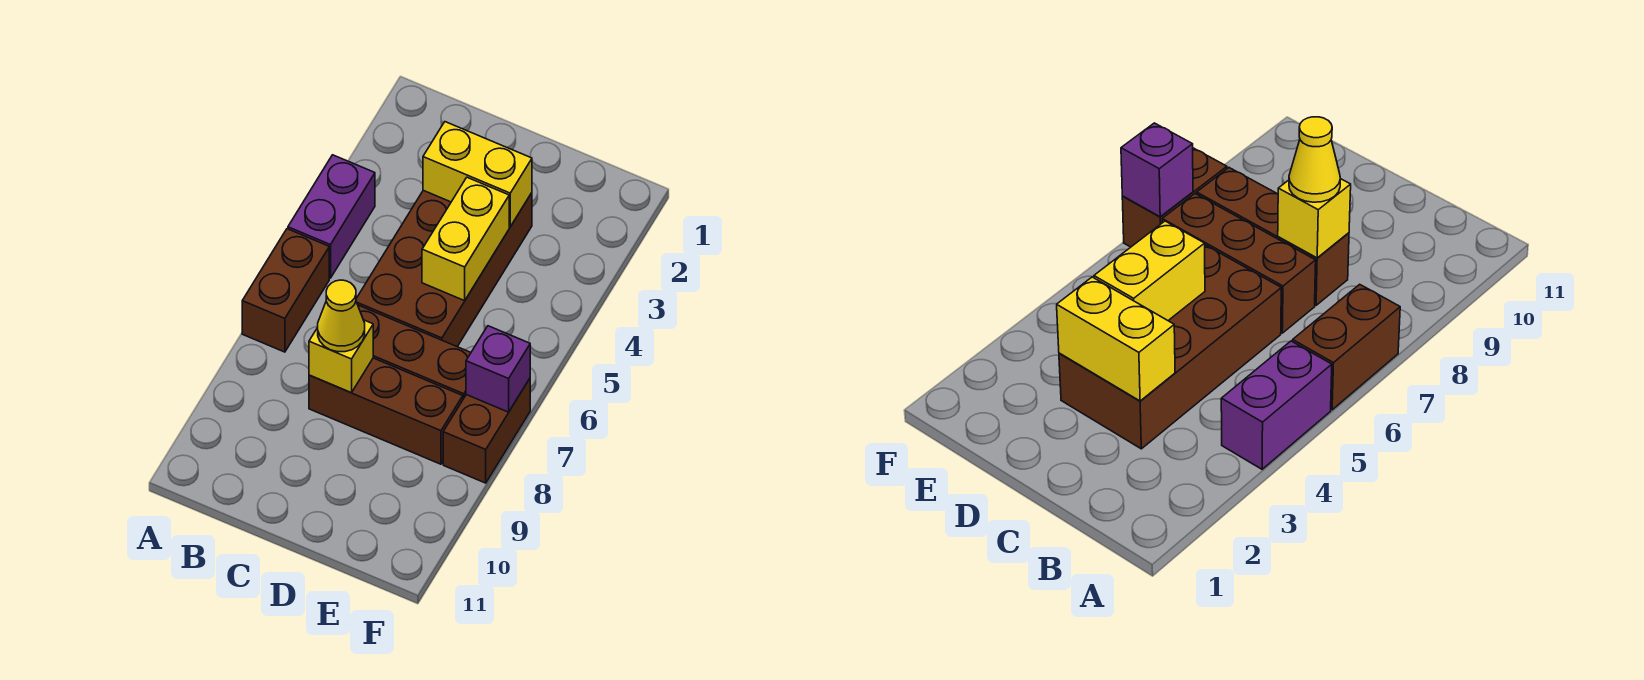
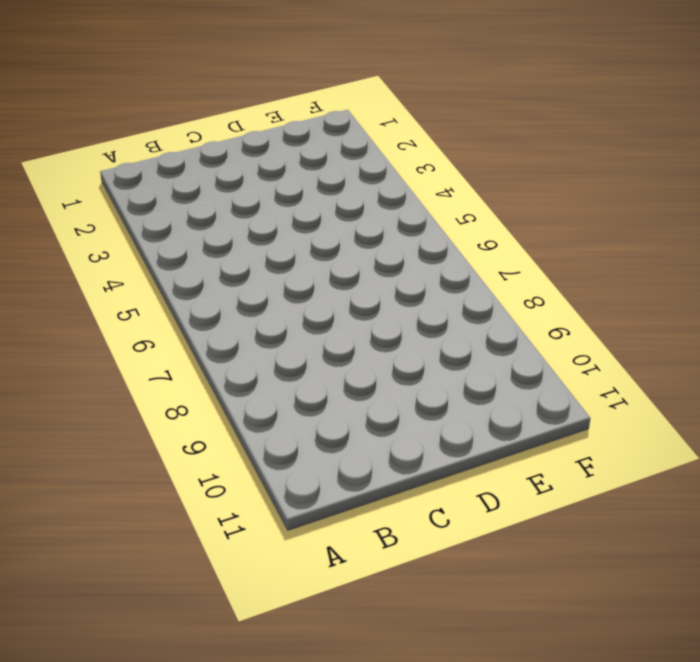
none -> purple brick A4:A5 level 1
none -> brown brick A6:A7 level 1

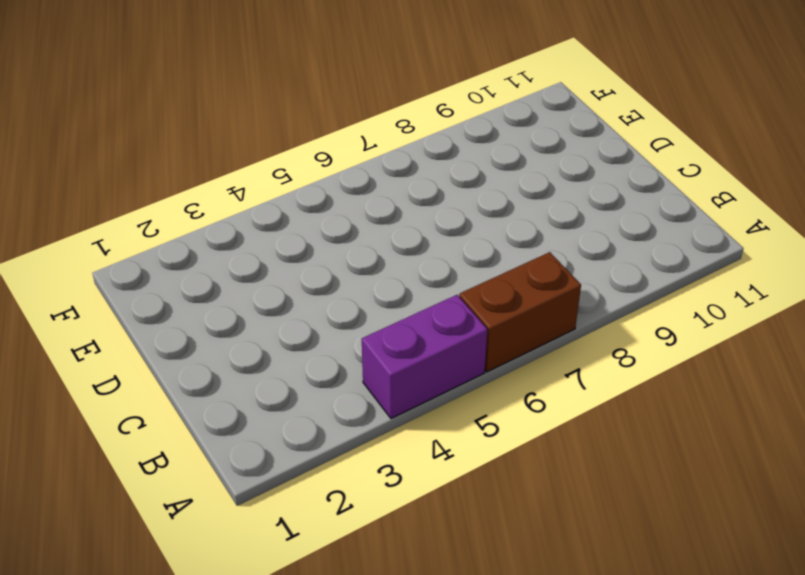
none -> brown brick C3:D6 level 1
none -> brown brick C7:E7 level 1

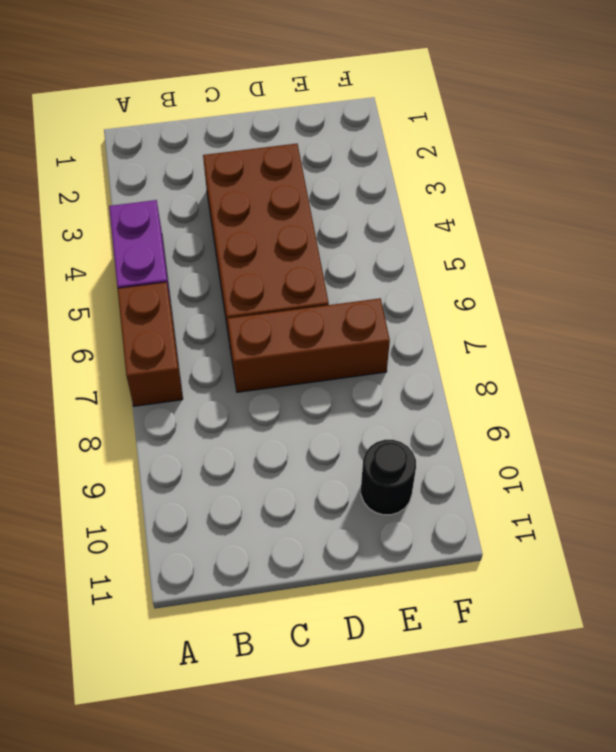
black round brick E10 level 1 -> none
none -> brown brick C8:E8 level 1
none -> brown brick F7:F8 level 1

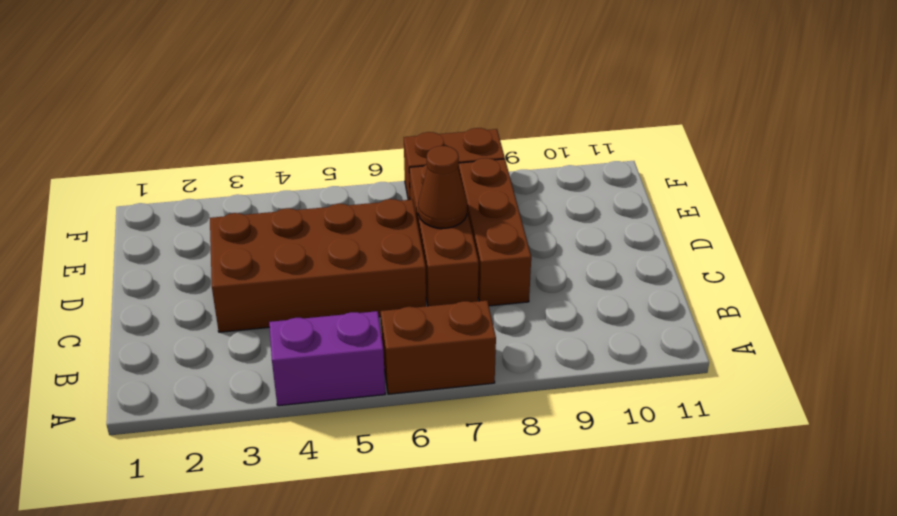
brown cone D7 level 2 -> none
none -> yellow brick C3:D3 level 2
none -> yellow brick C8 level 2

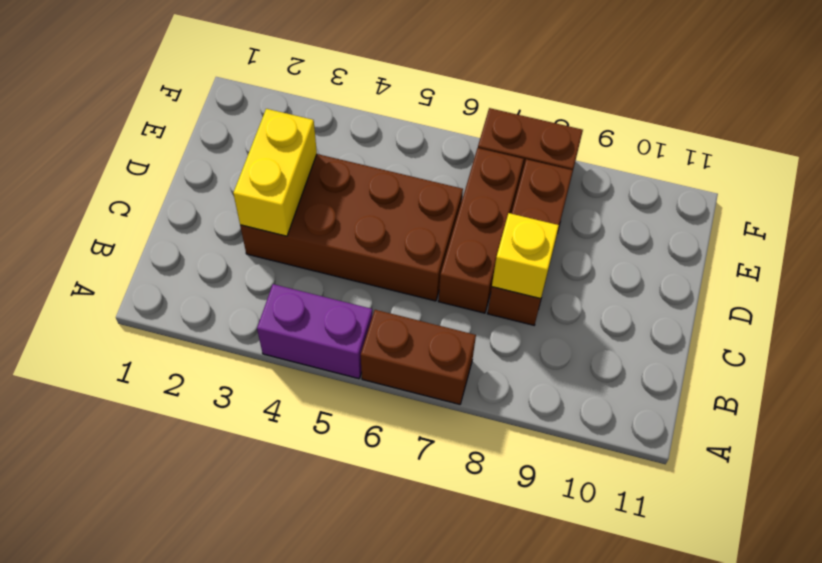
none -> yellow brick D4:D5 level 2
none -> purple brick F7 level 2

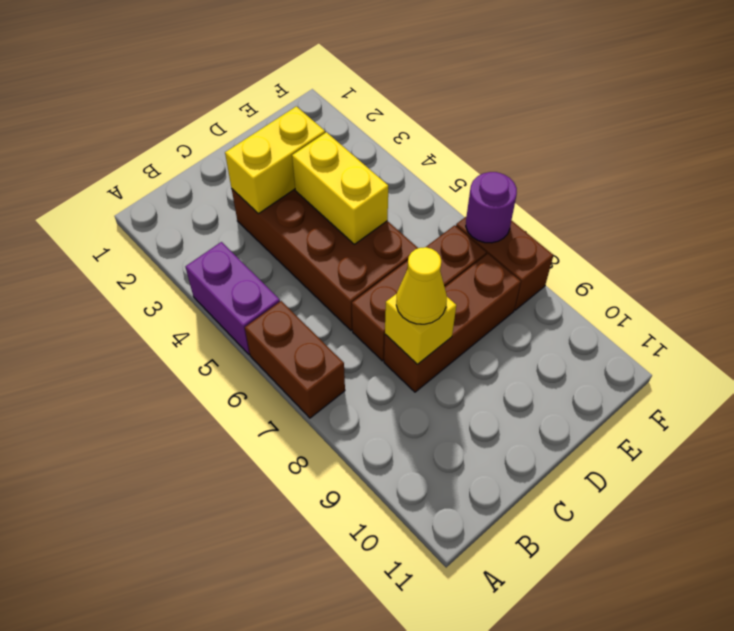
purple round brick F7 level 2 -> purple brick F7 level 2

